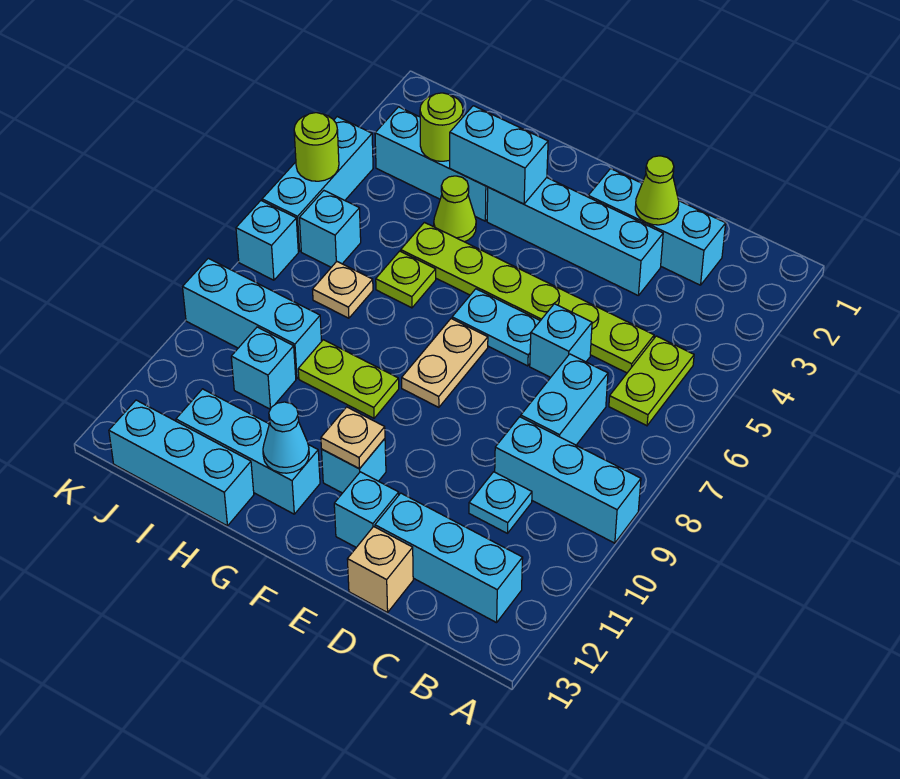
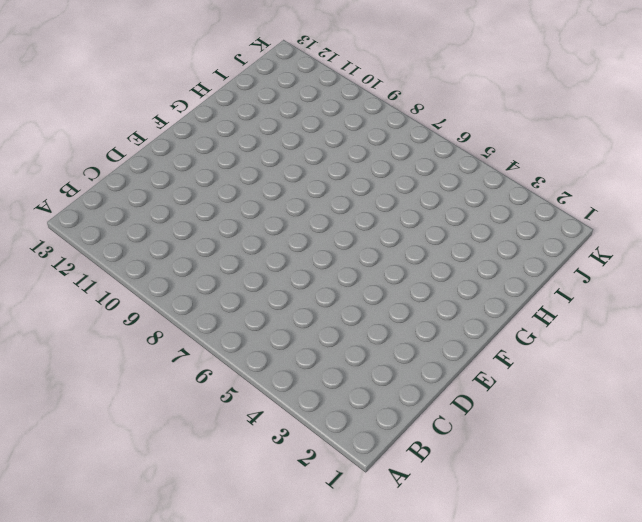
none -> cyan brick A9:C9 level 1
none -> lime plate B5:B6 level 1
none -> cyan brick B12:D12 level 1
none -> cyan brick C2:E2 level 1

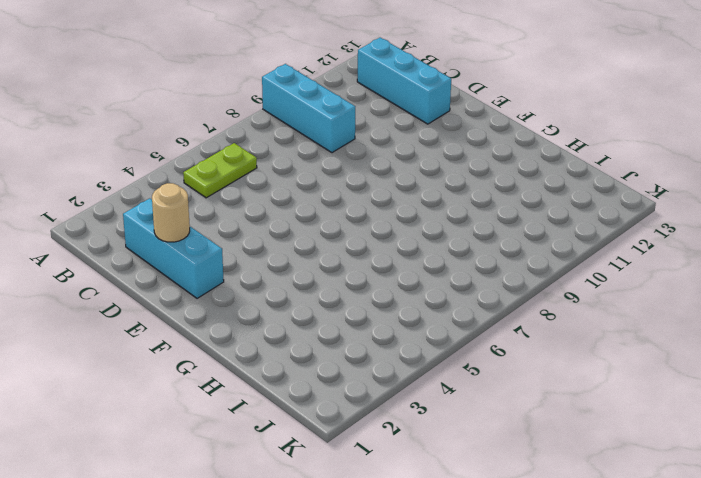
tan round brick D2 level 2 -> lime cone D2 level 2
none -> lime plate C5:H5 level 1
none -> cyan brick C7:C8 level 1
none -> cyan plate C10 level 1
none -> cyan brick D3:G3 level 1

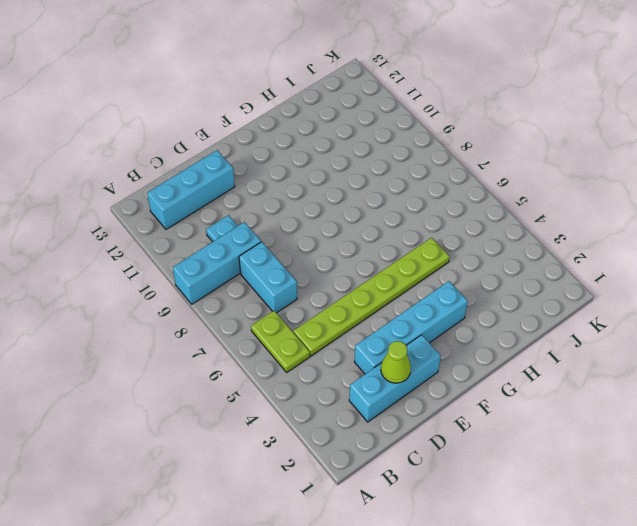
none -> cyan brick D6 level 1
none -> tan brick D13 level 1
none -> cyan plate E6:F6 level 1
none -> cyan brick E12 level 1

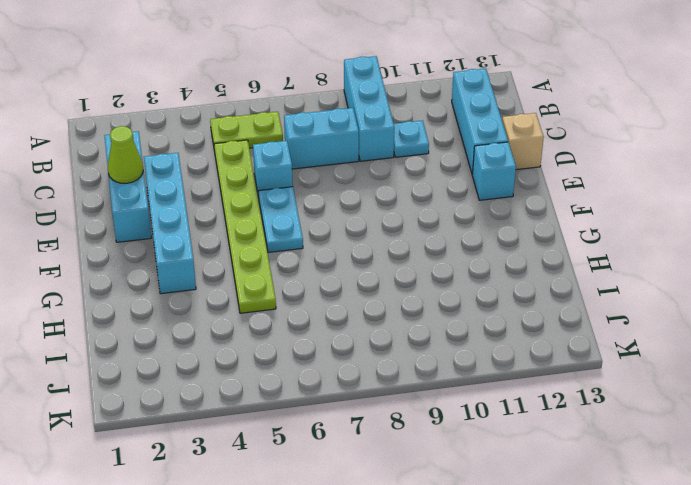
none -> tan plate F7:F8 level 1
none -> cyan brick F11 level 1
none -> lime plate G9:H9 level 1
none -> cyan brick G12:I12 level 1

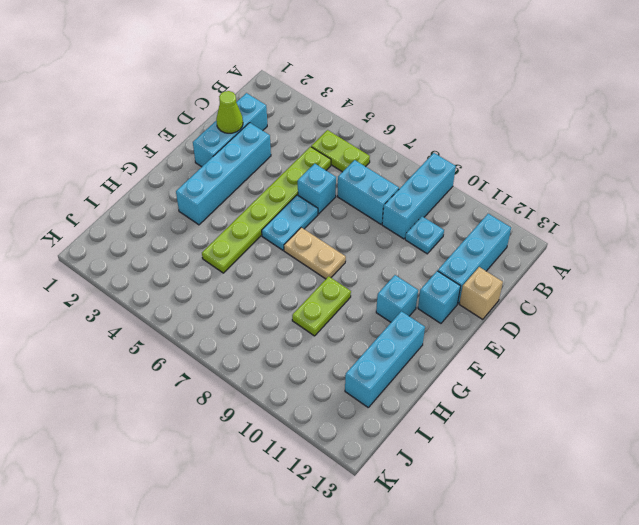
none -> cyan brick H3:J3 level 1
none -> lime cone H4 level 1
none -> lime plate H6 level 1
none -> cyan brick H13:J13 level 1

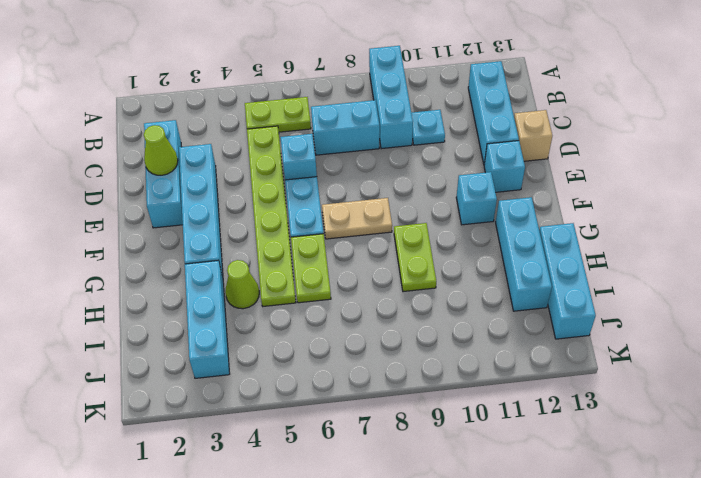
lime plate G6:H6 level 1 -> lime plate H6 level 1
none -> tan plate I7 level 1
none -> cyan brick I9:K9 level 1
none -> cyan brick I10 level 1
none -> cyan brick J6 level 1

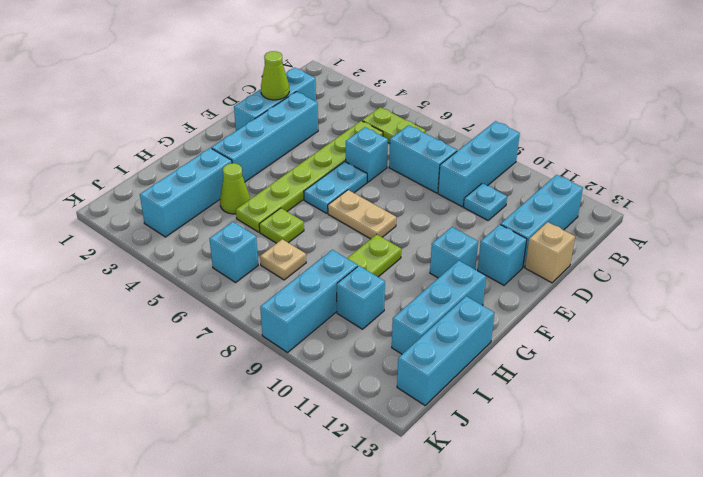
none -> cyan brick K4:K6 level 1
none -> cyan brick K7 level 1
none -> tan plate F11 level 2
none -> cyan brick G3:H3 level 2

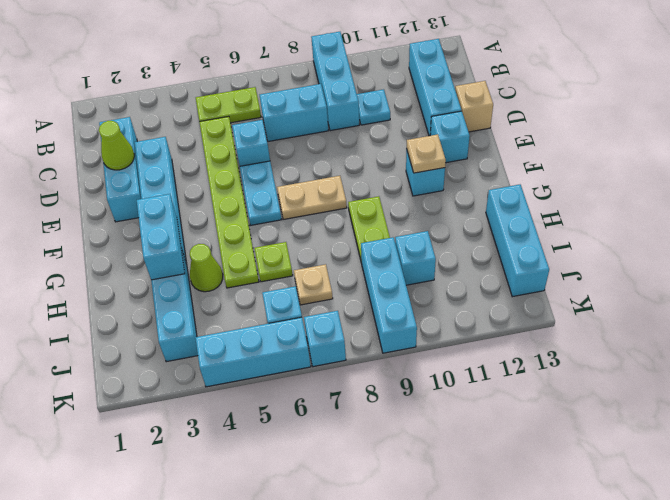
none -> cyan brick G12:I12 level 1
none -> cyan cone G12 level 2
none -> lime round brick I3 level 2
none -> lime round brick K5 level 2

